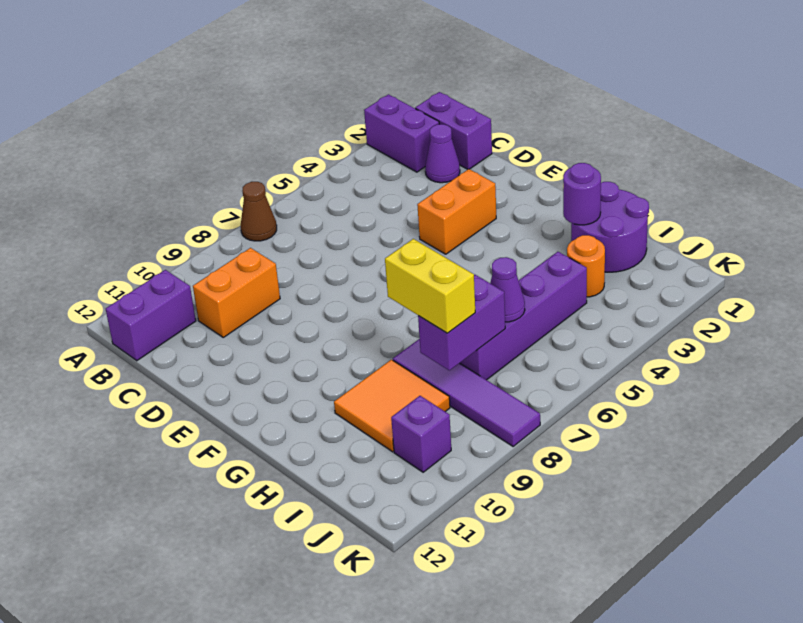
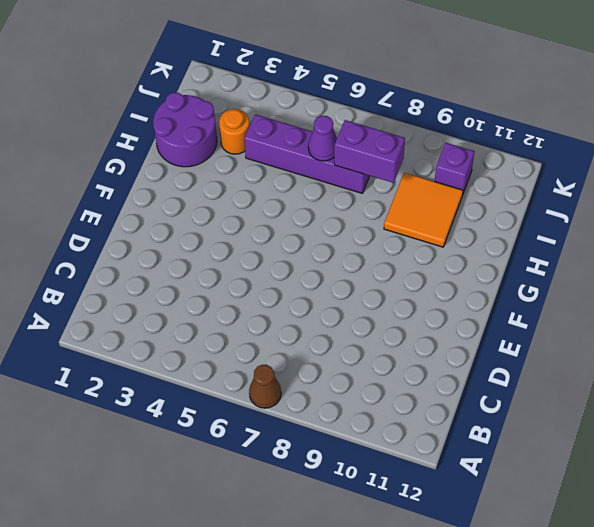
none -> purple brick A2:B2 level 1
none -> purple brick B1:C1 level 1
none -> purple brick B11:B12 level 1

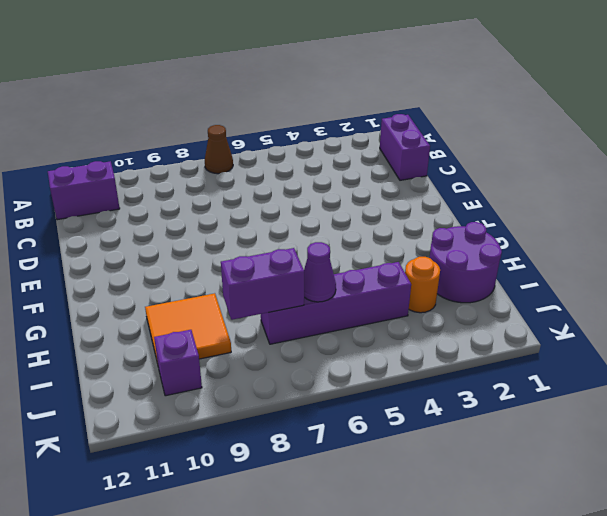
none -> purple brick A2:B2 level 1
none -> purple cone C2 level 1
none -> orange brick C9:C10 level 1

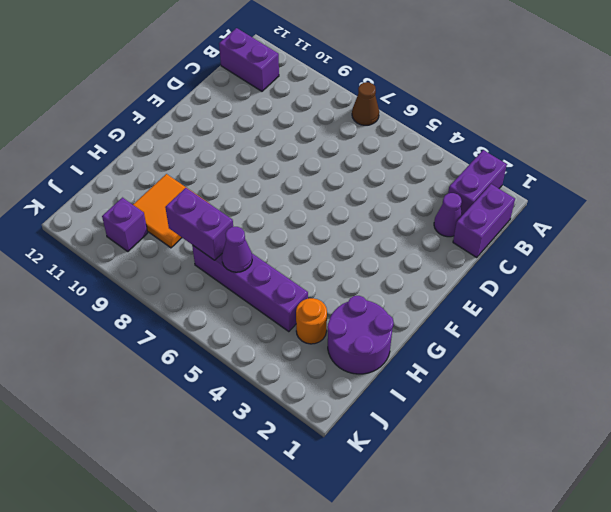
none -> orange brick C9:C10 level 1
none -> orange brick E3:E4 level 1
none -> purple tile H8:K8 level 1

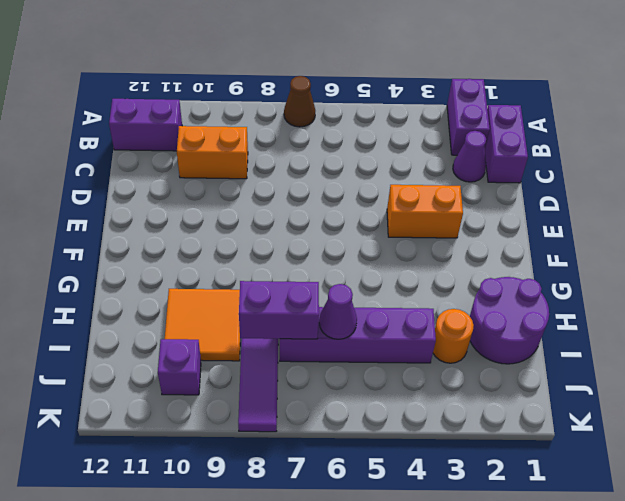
none -> purple round brick H2 level 2
none -> yellow brick H8:I8 level 3

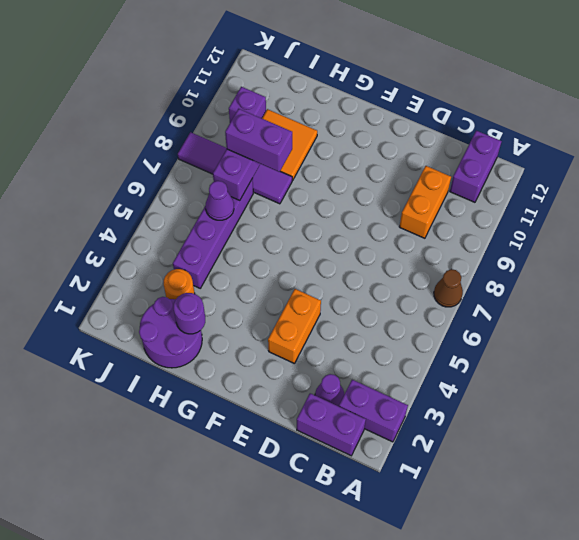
purple brick H8:I8 level 3 -> yellow brick H8:I8 level 3

